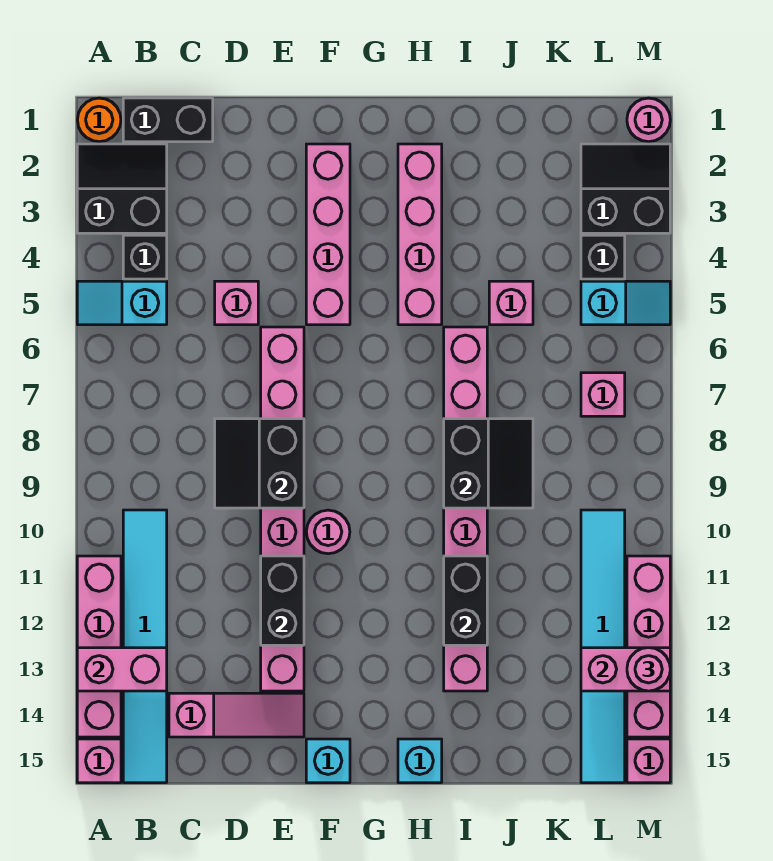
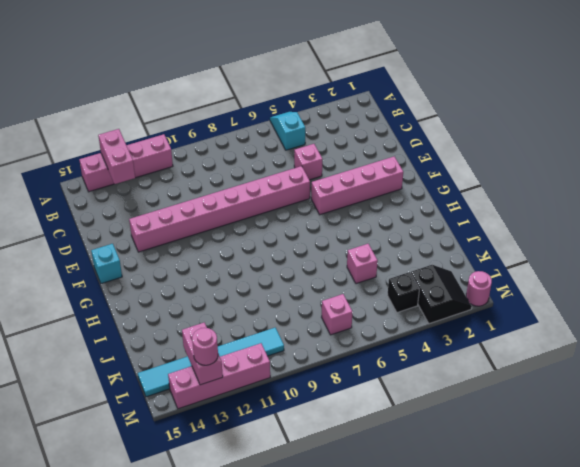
none -> orange round brick A1 level 1
none -> black slope A2:B3 level 1 top 3
none -> pink brick A15 level 1
none -> black brick B1:C1 level 1

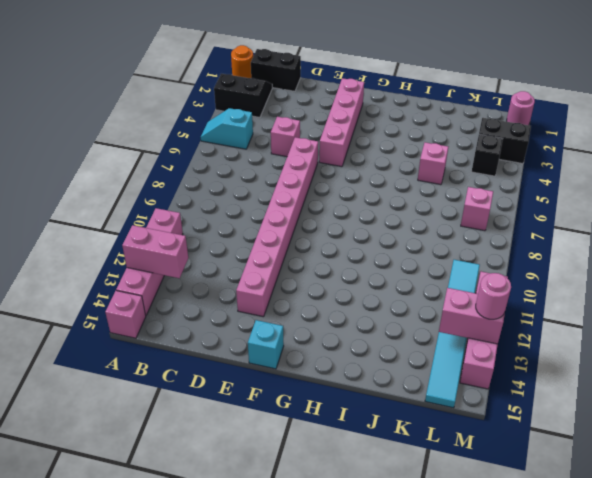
none -> black brick B4 level 1
none -> cyan tile B10:B15 level 1
none -> pink slope C14:E14 level 1 top C
none -> pink round brick F10 level 1

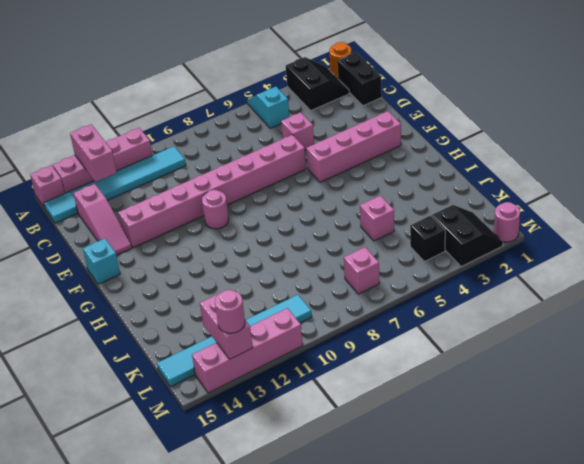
none -> black brick B4 level 1
none -> pink brick H2:H5 level 1
none -> cyan brick H15 level 1
none -> pink brick I6:I13 level 1

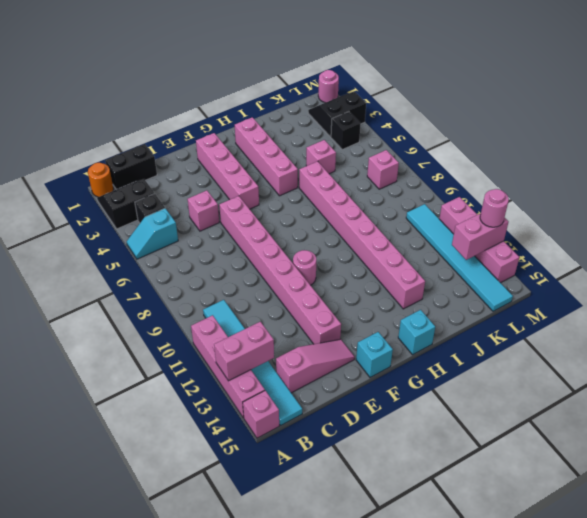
none -> cyan slope L5:M5 level 1 top L
none -> pink brick M15 level 1
none -> black slope D8:E9 level 2 top E
none -> black brick E11:E12 level 2

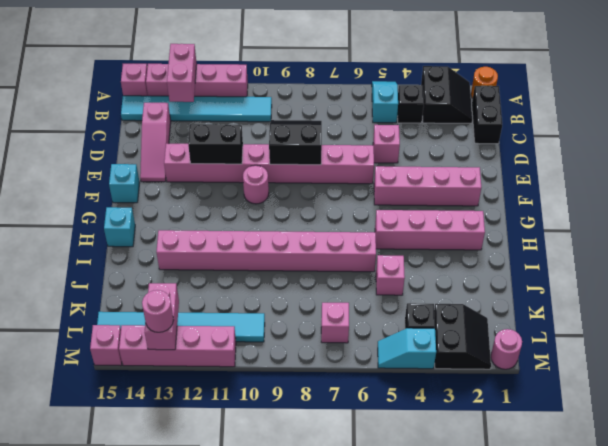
cyan slope M4:M5 level 1 top 4 -> cyan slope L5:M5 level 1 top L
none -> black slope I8:J9 level 2 top I
none -> black brick I11:I12 level 2

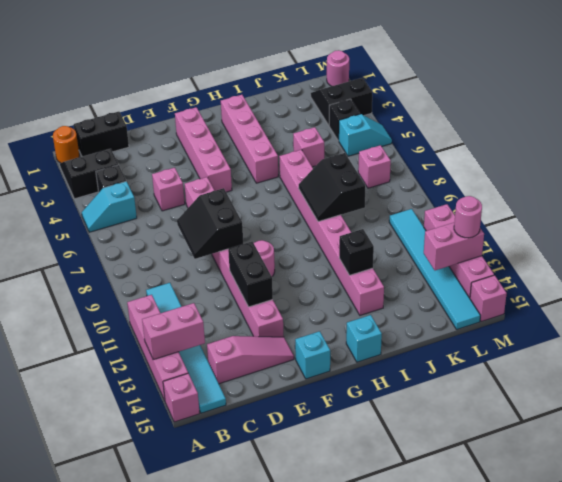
black slope I8:J9 level 2 top J -> black slope I8:J9 level 2 top I
black brick I12 level 2 -> black brick I11:I12 level 2

